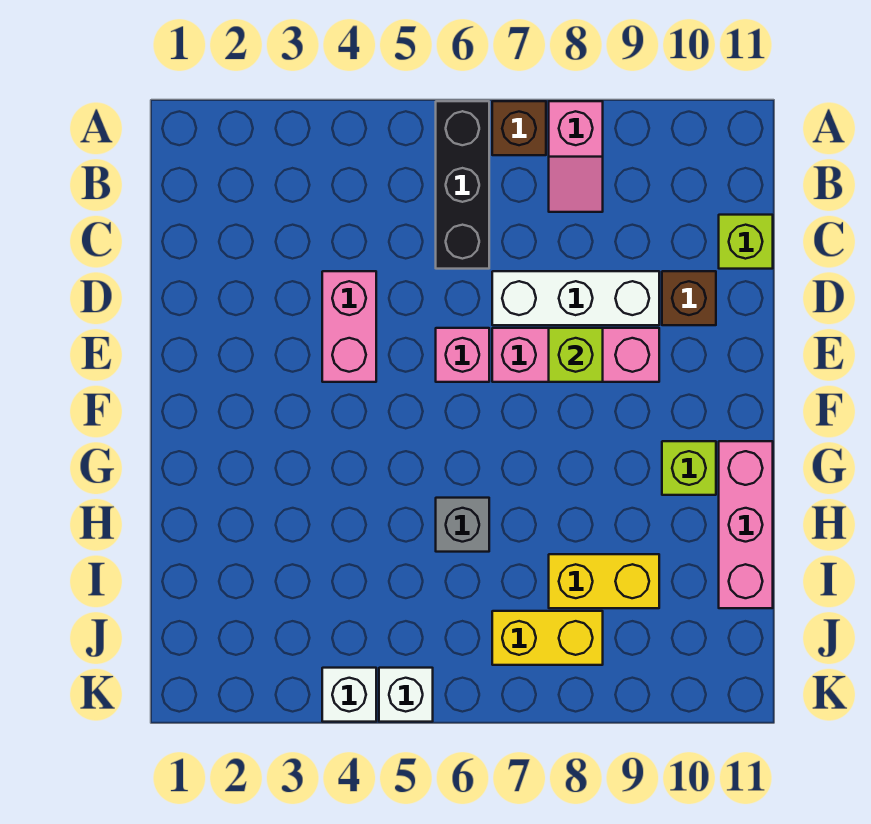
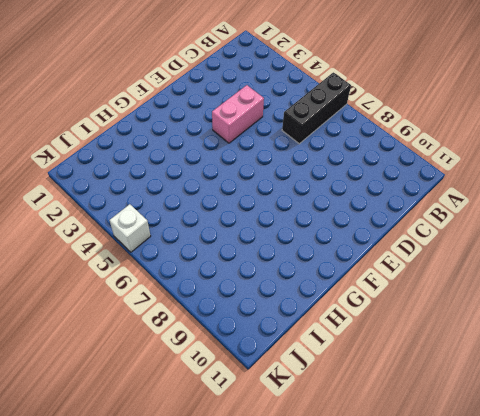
none -> brown brick A7 level 1
none -> pink slope A8:B8 level 1 top A
none -> lime brick C11 level 1

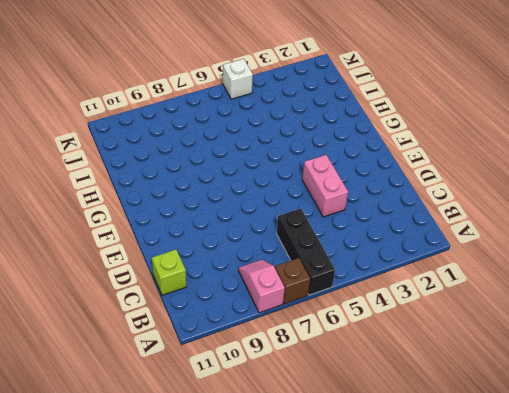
none -> white brick D7:D9 level 1
none -> brown brick D10 level 1
none -> pink brick E6 level 1

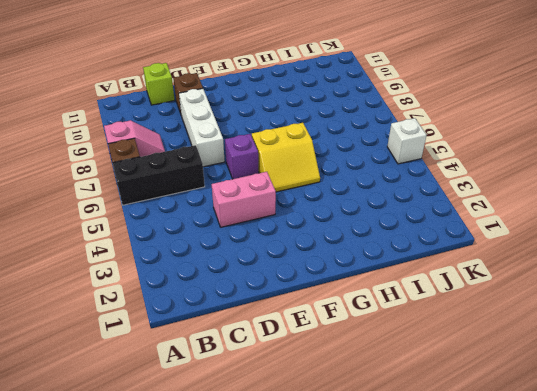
purple brick E6 level 1 -> pink brick E6 level 1
yellow slope F5:G6 level 1 top 6 -> none
none -> pink brick E7:E9 level 1
none -> lime brick G10 level 1
none -> pink brick G11:I11 level 1

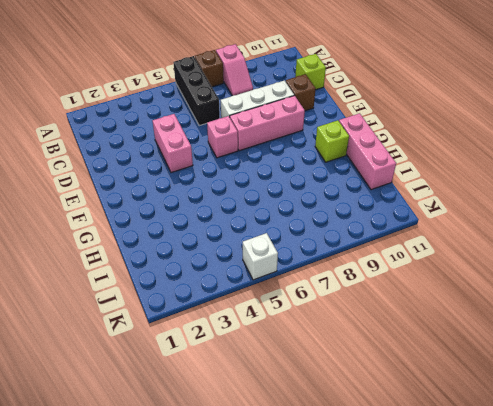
none -> grey brick H6 level 1
none -> yellow brick I8:I9 level 1
none -> yellow brick J7:J8 level 1

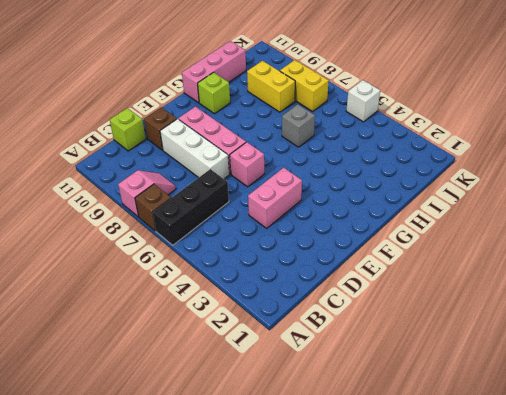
none -> white brick K4 level 1
none -> lime brick E8 level 2

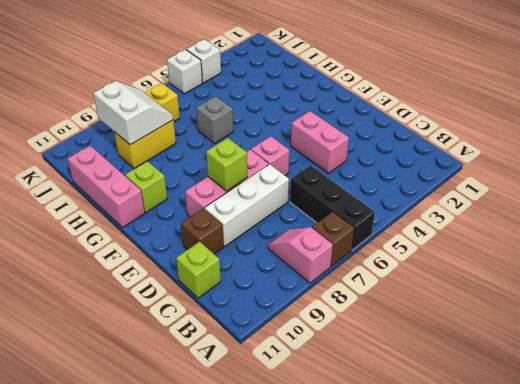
white slope I8:J9 level 2 top 9 -> none

